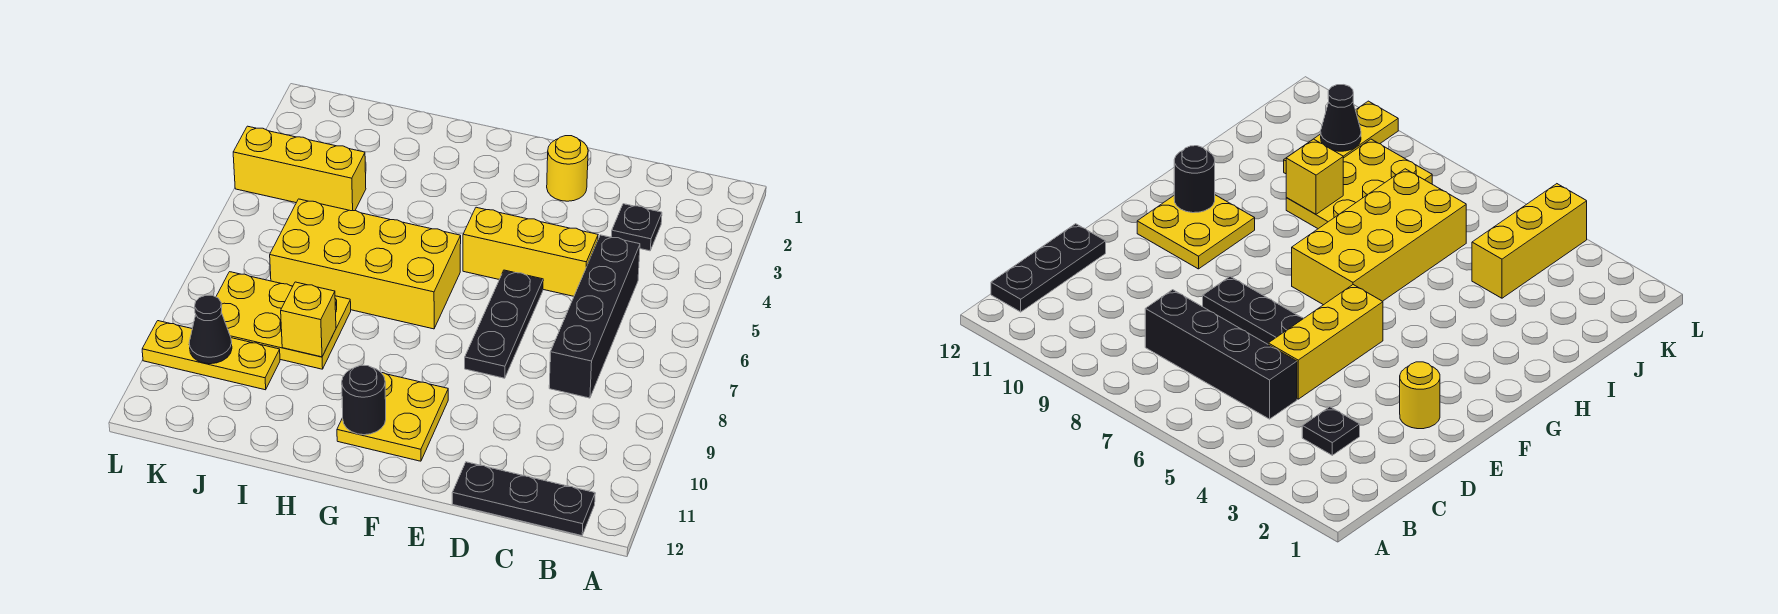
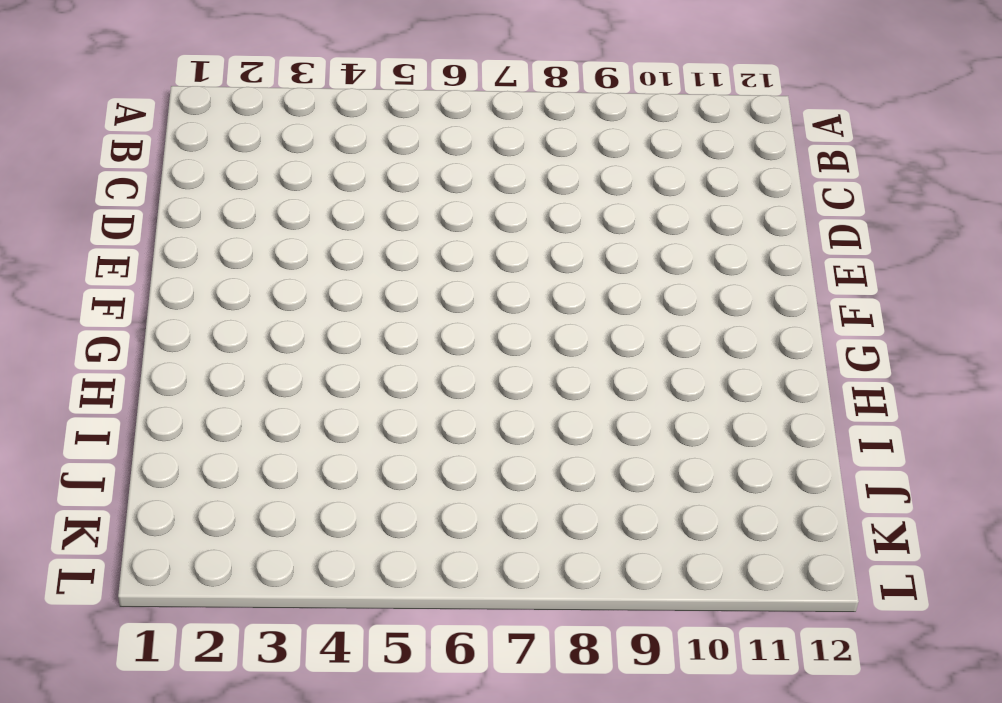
none -> black plate B12:D12 level 1
none -> black plate C3 level 1
none -> black brick C5:C8 level 1

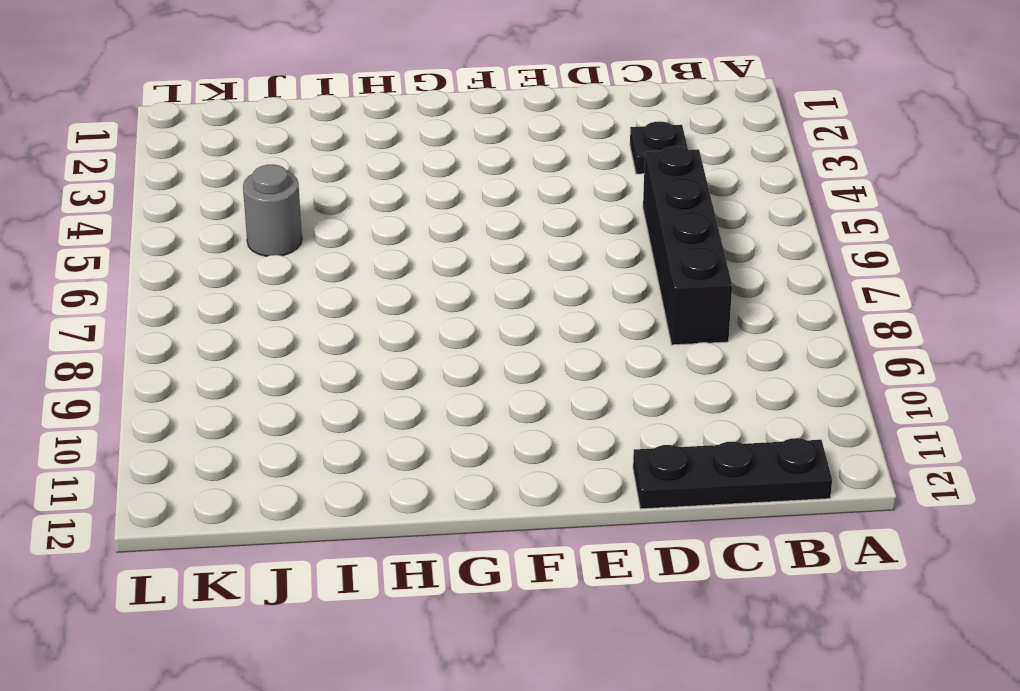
grey round brick J5 level 1 -> none
none -> yellow brick D5:F5 level 1
none -> yellow round brick E2 level 1
none -> black plate E6:E8 level 1

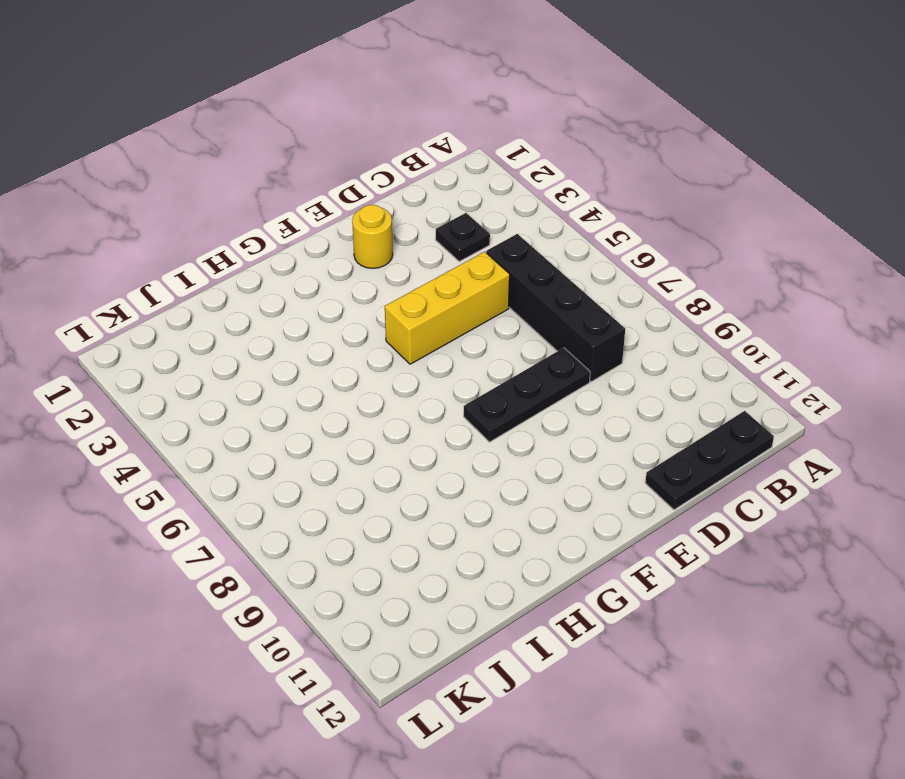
black plate D8:F8 level 1 -> black plate E6:E8 level 1
none -> yellow plate F10:G11 level 1
none -> yellow brick G6:J7 level 1
none -> yellow plate I8:K9 level 1

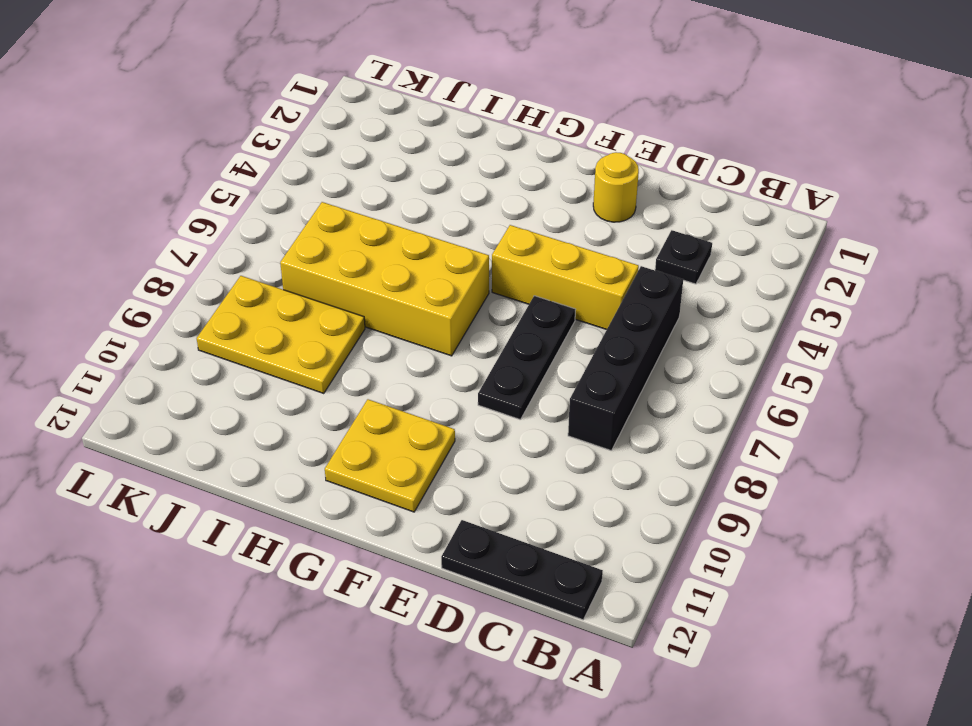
none -> yellow brick J4:L4 level 1
none -> yellow plate J10:L10 level 1
none -> black round brick G11 level 2

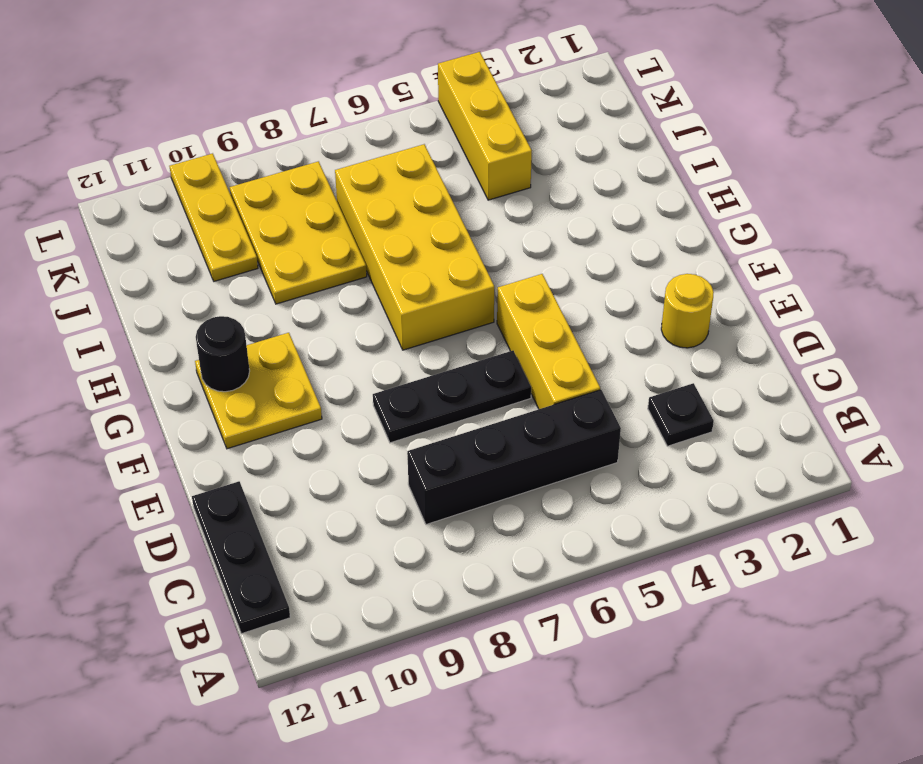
none -> yellow brick I9 level 2
none -> black cone K10 level 2

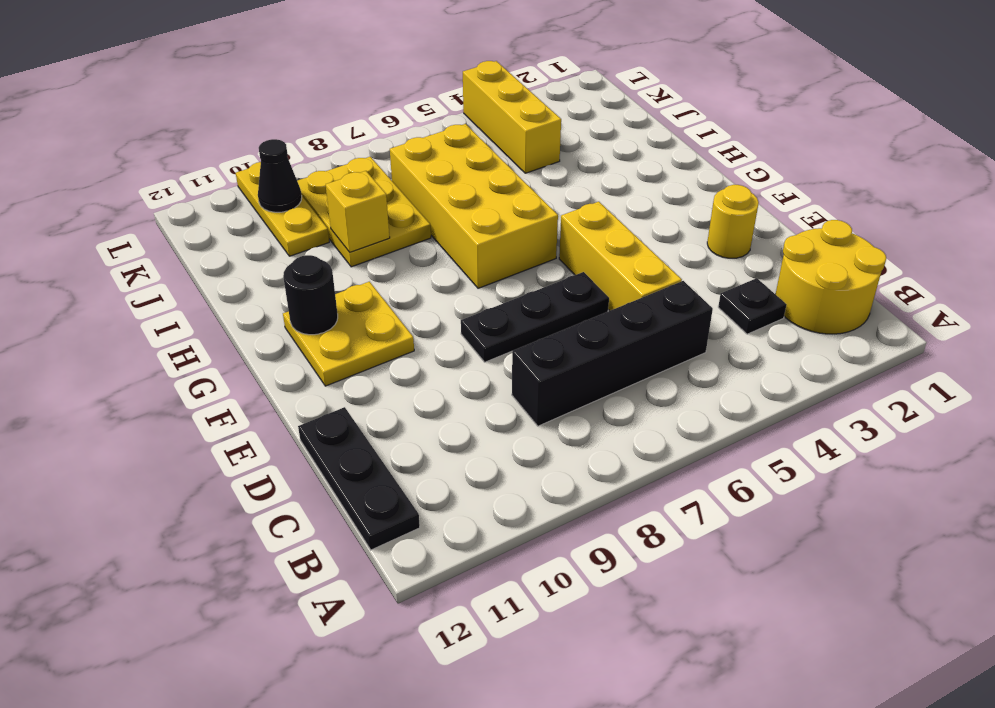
yellow round brick B1:C2 level 1 -> none

